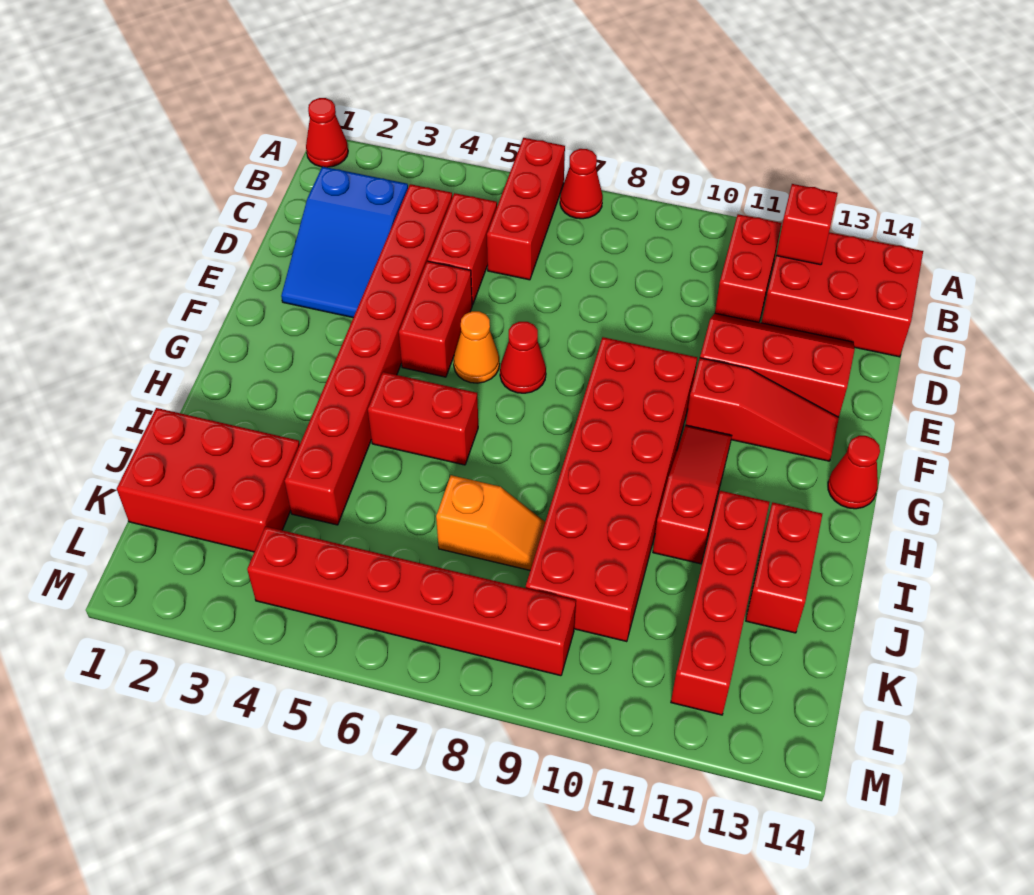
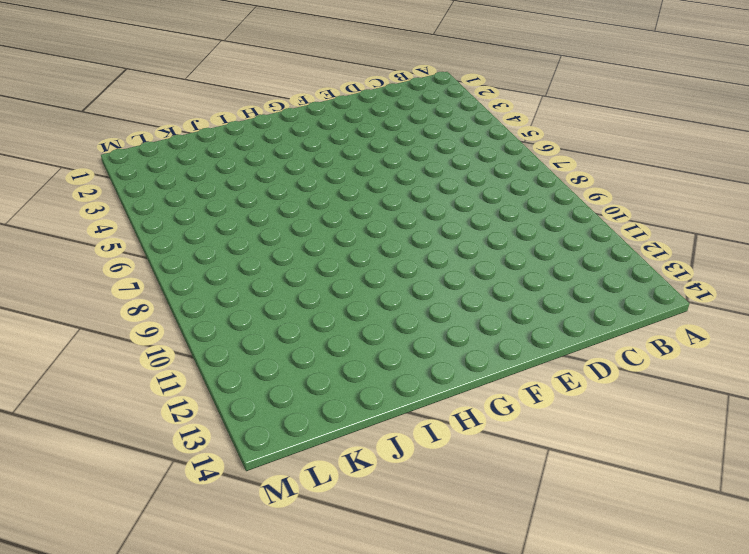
none -> red cone A1 level 1
none -> red brick A6:C6 level 1
none -> red cone A7 level 1

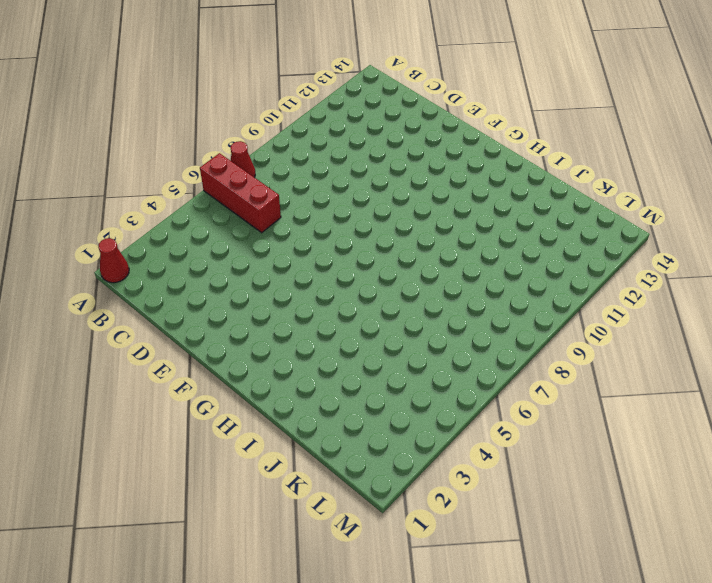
none -> red brick B11:C11 level 1
none -> red brick B12:C14 level 1
none -> blue slope C2:E3 level 1 top C

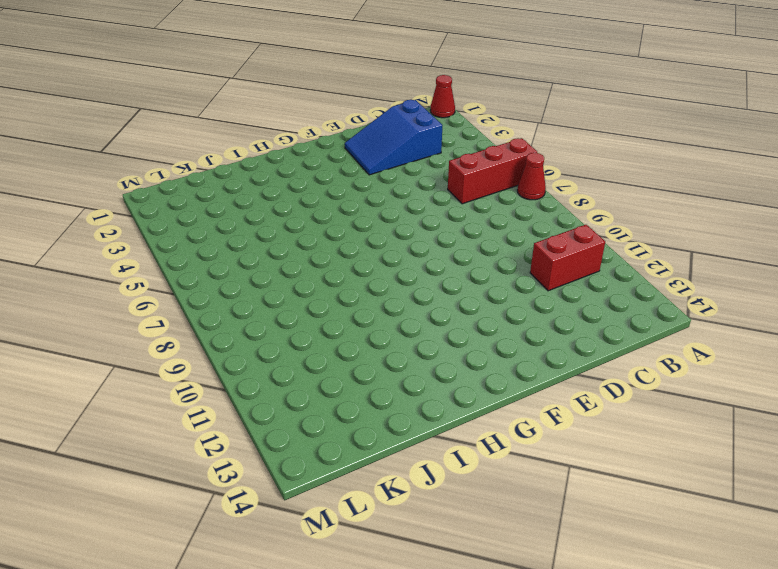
none -> red brick B12:C14 level 1
none -> red brick C4:J4 level 1
none -> red brick C5:D5 level 1

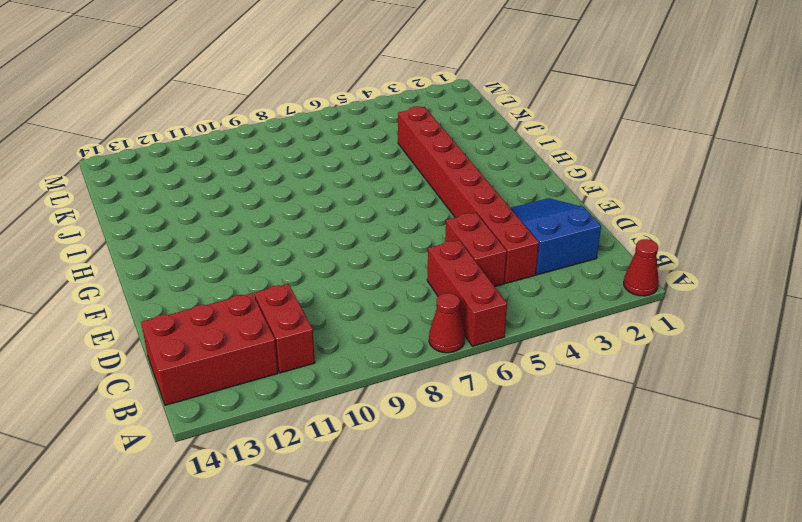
none -> red slope D11:E13 level 1 top E
none -> red brick E5:F5 level 1
none -> orange cone F6 level 1

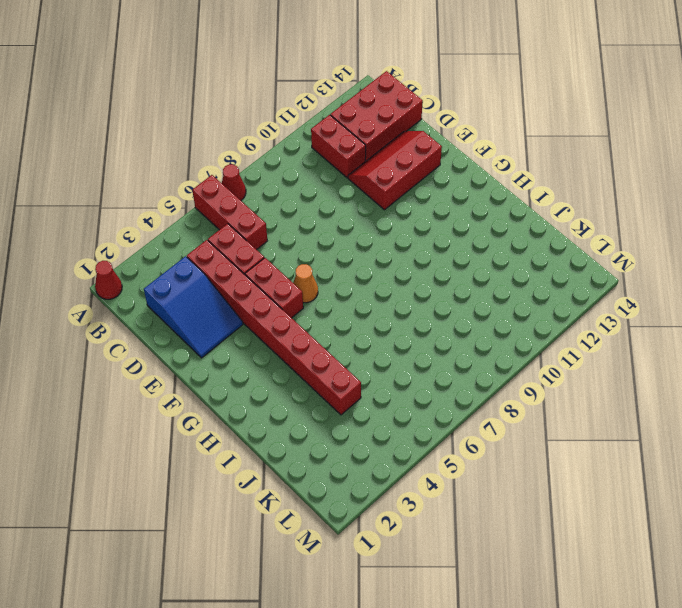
none -> red cone F7 level 1
none -> red brick F9:K10 level 1
none -> red slope F11:F13 level 1 top 11

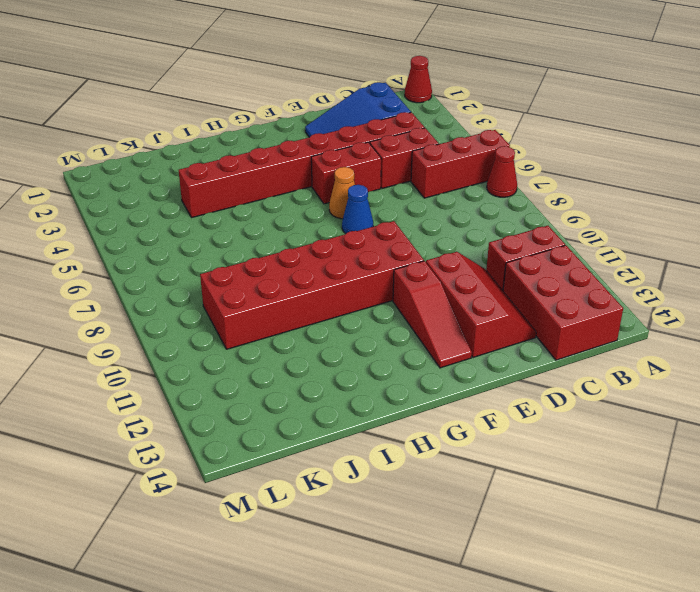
blue cone F7 level 1 -> red cone F7 level 1
none -> red slope G11:I11 level 1 top I
none -> red cone G14 level 1
none -> red brick H5:H6 level 1

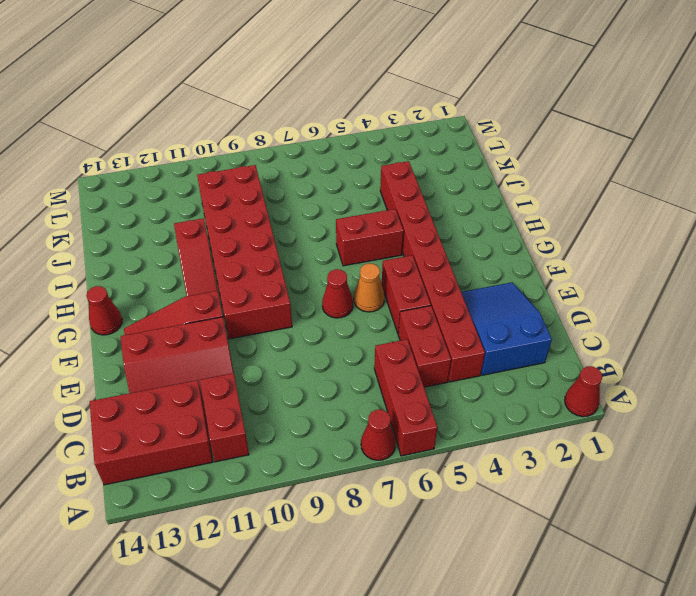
none -> red brick I12:L12 level 1
none -> red brick I13:J13 level 1
none -> red brick J1:K3 level 1

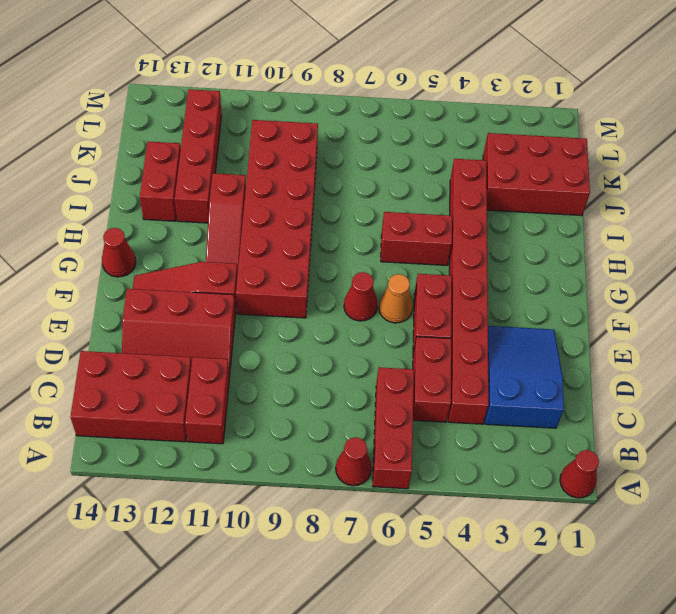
none -> orange slope J7:J8 level 1 top 7
none -> red brick L4:L9 level 1
none -> red brick B12 level 2

